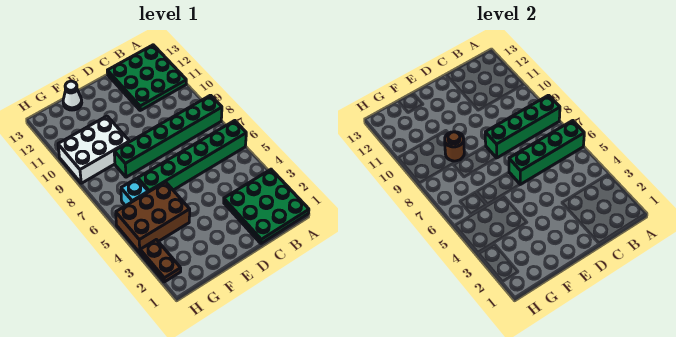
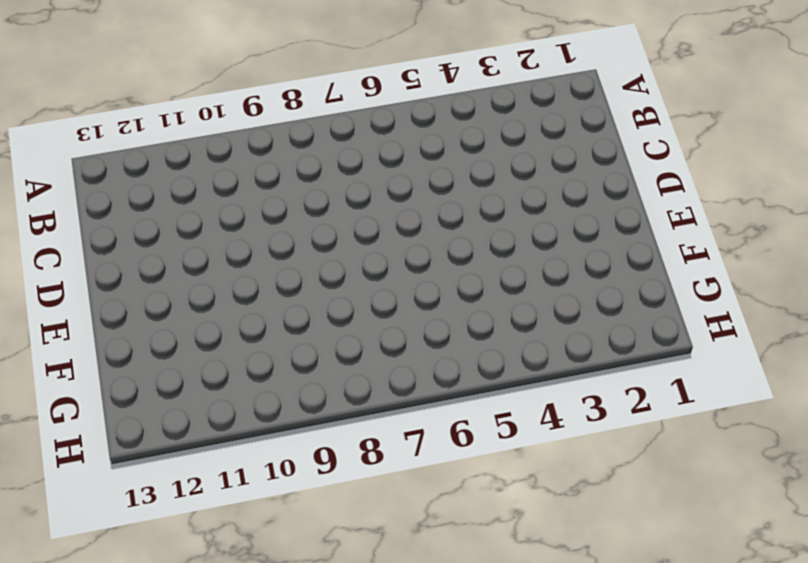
none -> green plate A1:C3 level 1
none -> green brick A6:F6 level 1
none -> green brick A8:F8 level 1

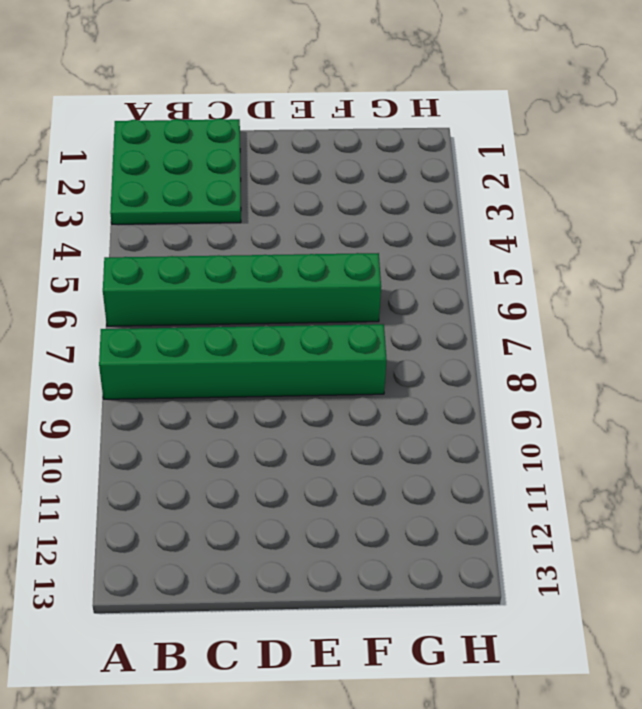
none -> green plate A11:C13 level 1
none -> brown brick F4:H5 level 1
none -> white brick F9:H10 level 1

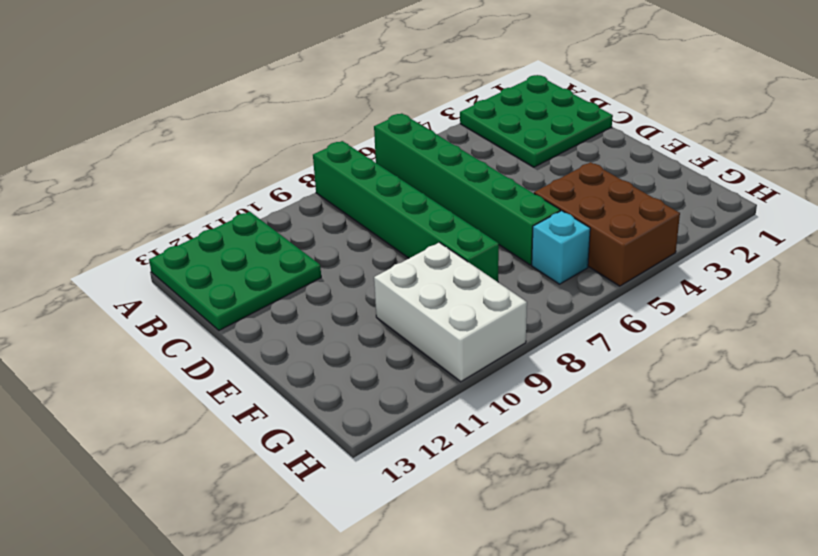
none -> white cone F13 level 1
none -> brown plate H2:H3 level 1
none -> green brick A6:D6 level 2

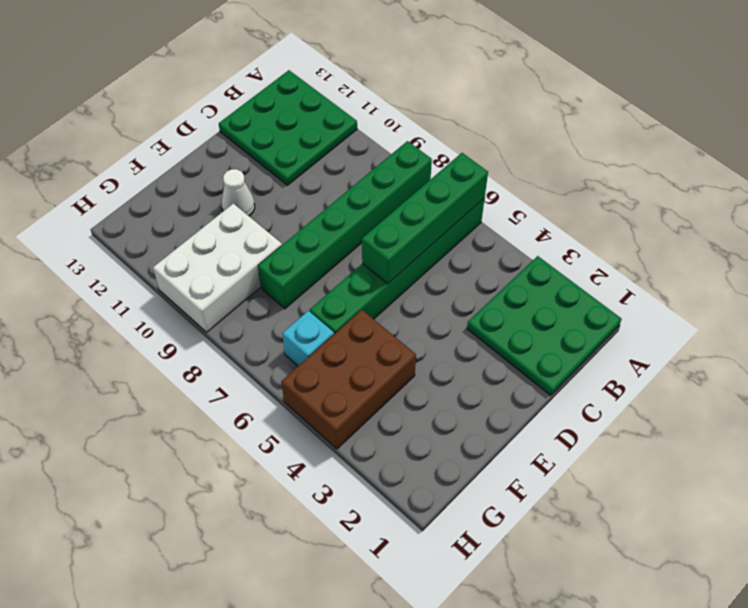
white cone E11 level 1 -> white cone F13 level 1
none -> brown plate H2:H3 level 1
none -> green brick A8:D8 level 2
none -> brown round brick F9 level 2

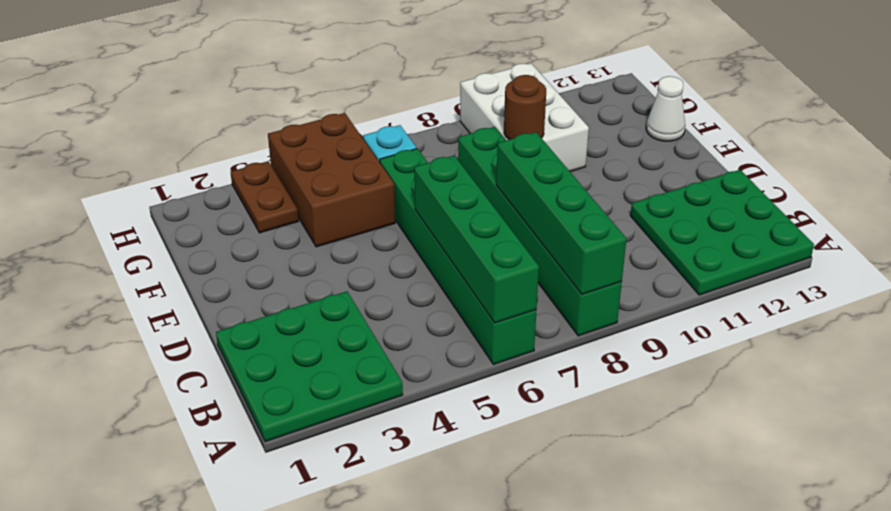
brown plate G3:H3 level 1 -> brown plate H2:H3 level 1

